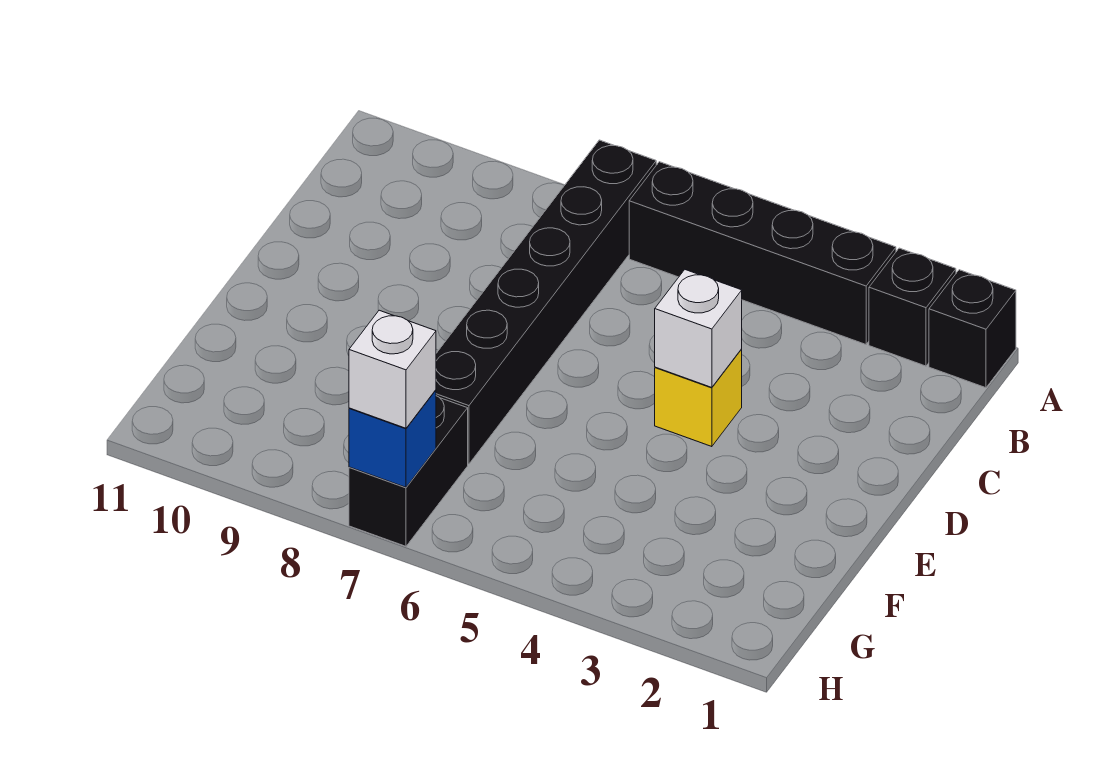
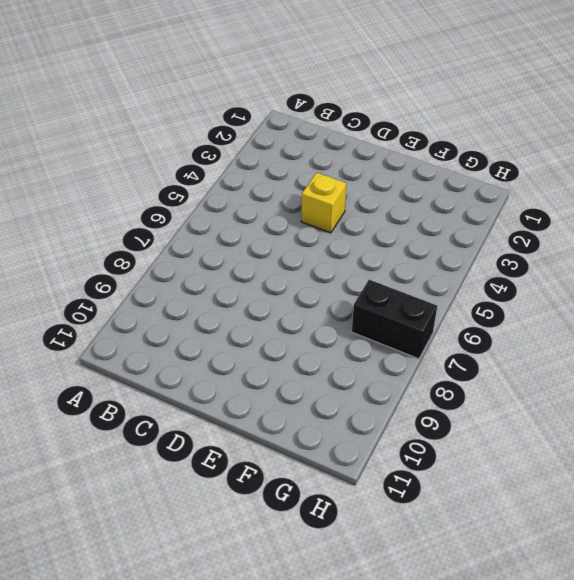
none -> black brick A1 level 1
none -> black brick A2 level 1

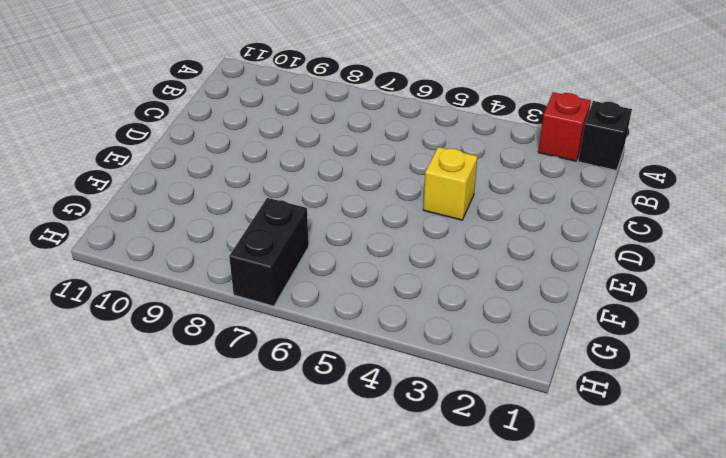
red brick A2 level 1 -> black brick A2 level 1
none -> black brick A3:A6 level 1
none -> black brick A7:F7 level 1

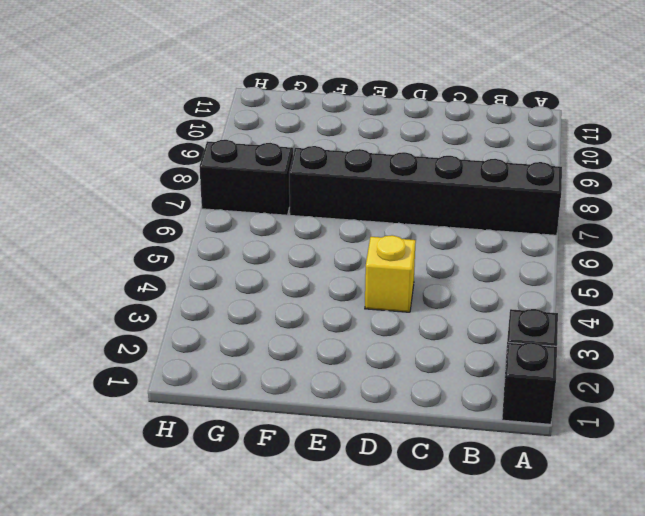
none -> black brick A3:A6 level 1
none -> white brick D4 level 2

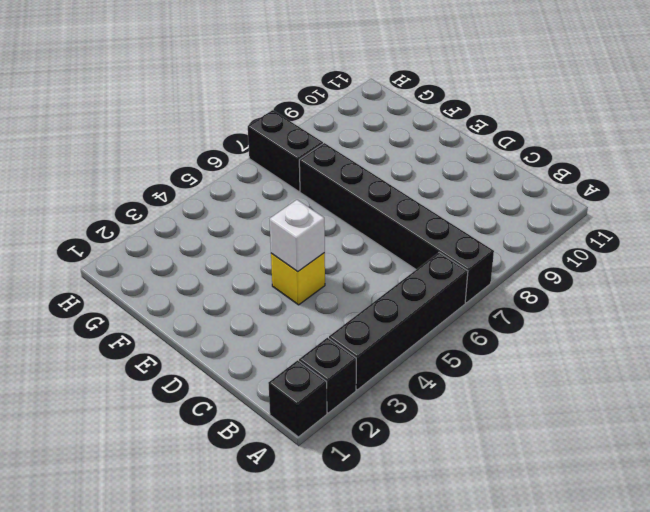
none -> blue brick H7 level 2
none -> white brick H7 level 3

